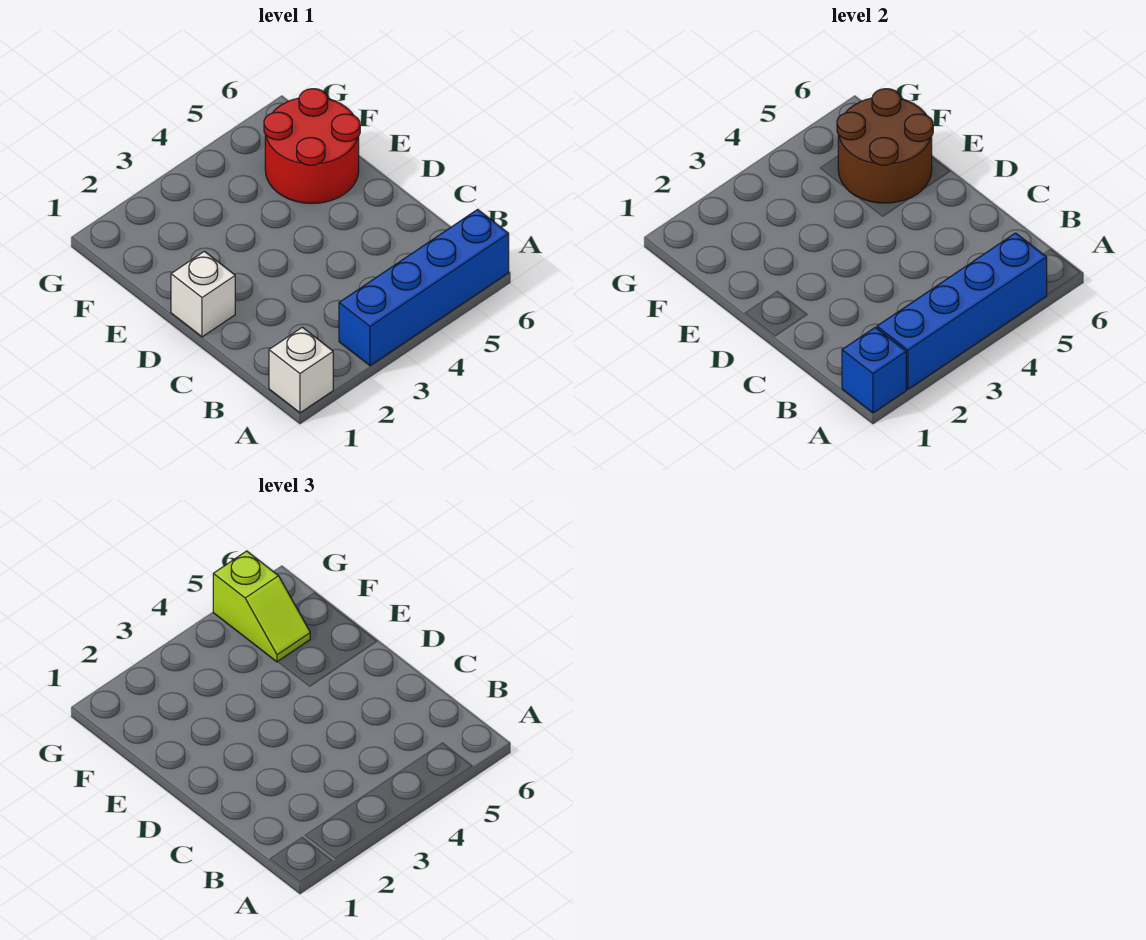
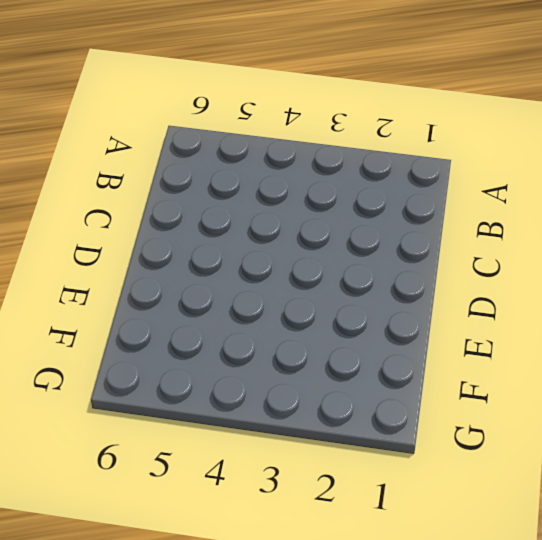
none -> white brick A1 level 1
none -> blue brick A3:A6 level 1

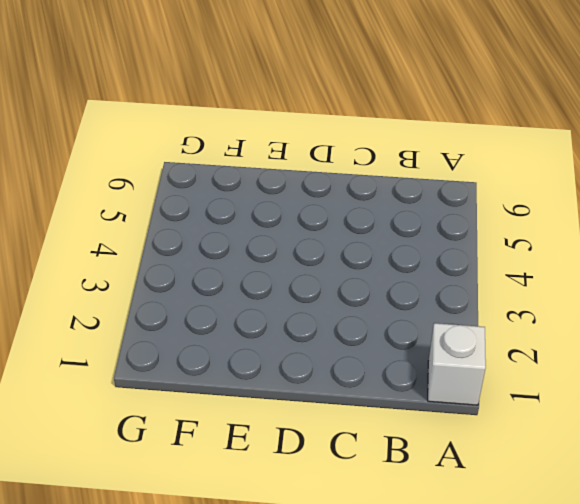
none -> blue brick A3:A6 level 1
none -> white brick D1 level 1

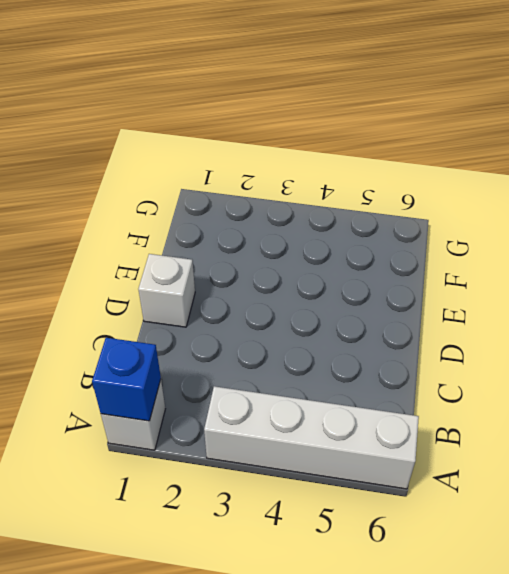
white brick A3:A6 level 1 -> blue brick A3:A6 level 1
none -> red round brick E5:F6 level 1
none -> blue brick A2:A5 level 2

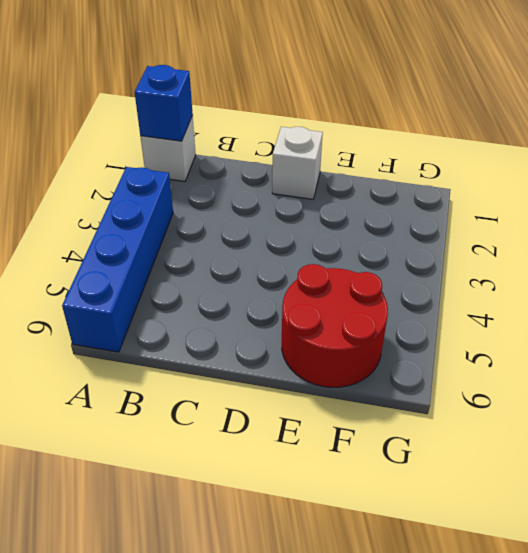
none -> blue brick A2:A5 level 2
none -> brown round brick E5:F6 level 2

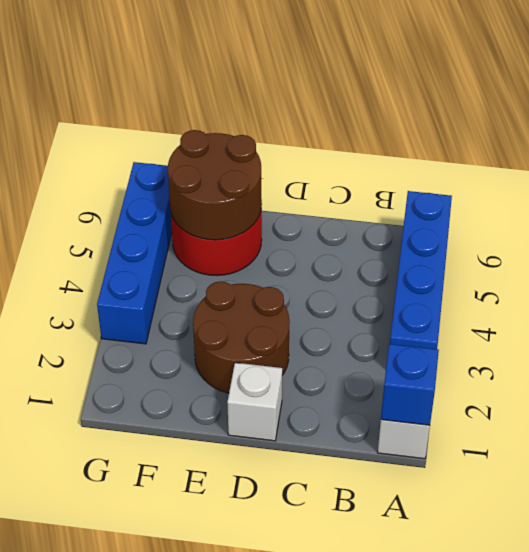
brown round brick D2:E3 level 1 -> none
blue brick G3:G6 level 1 -> blue brick A2:A5 level 2
none -> lime slope F5:G5 level 3 top G

